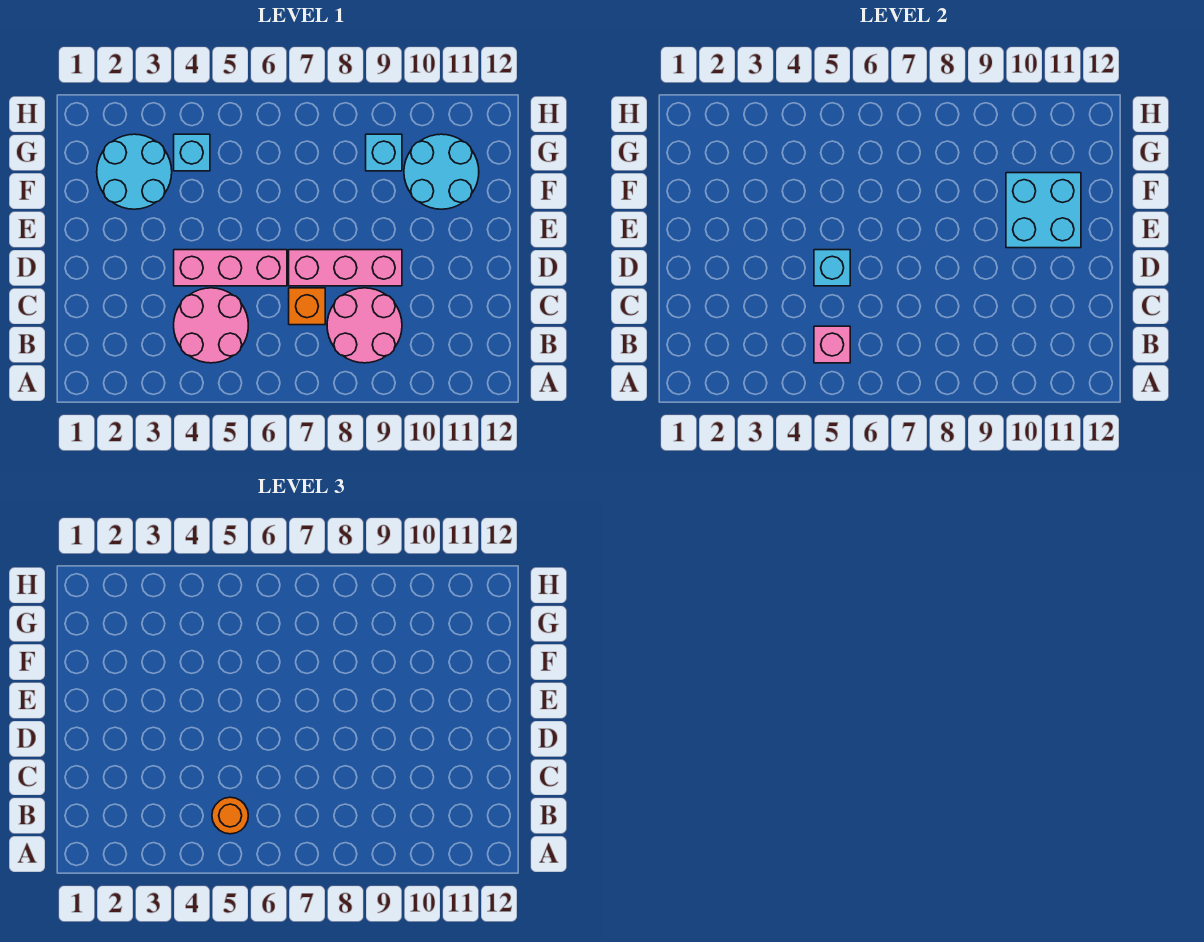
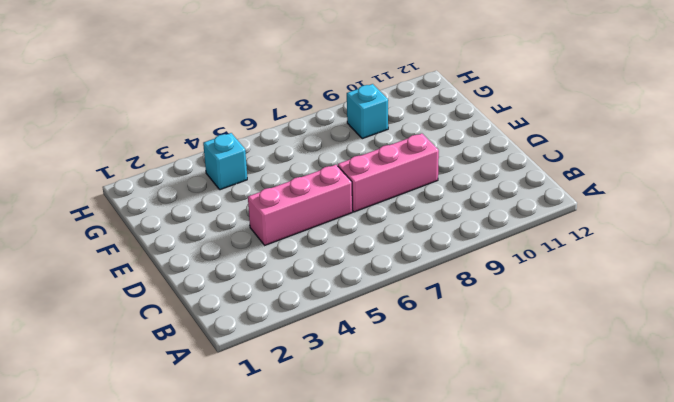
none -> pink round brick B4:C5 level 1
none -> pink round brick B8:C9 level 1
none -> orange brick C7 level 1

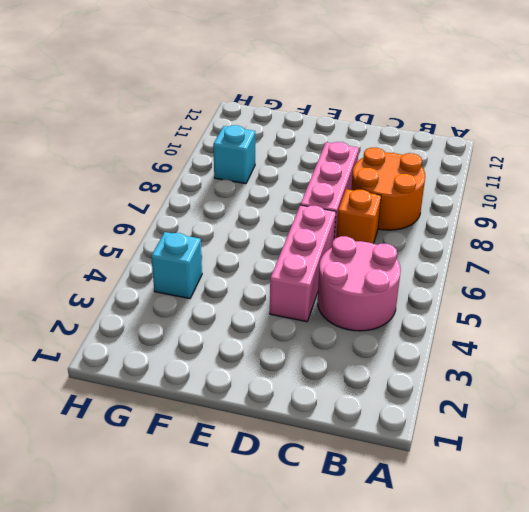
orange round brick B8:C9 level 1 -> pink round brick B8:C9 level 1
none -> cyan round brick F2:G3 level 1
none -> cyan round brick F10:G11 level 1
none -> pink brick B5 level 2

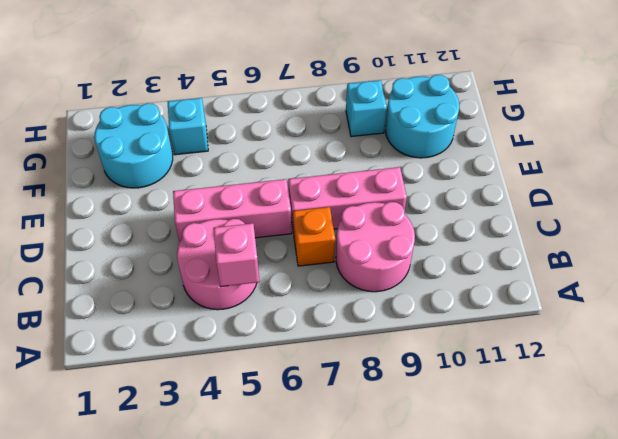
none -> cyan brick D5 level 2
none -> cyan brick E10:F11 level 2
none -> orange round brick B5 level 3

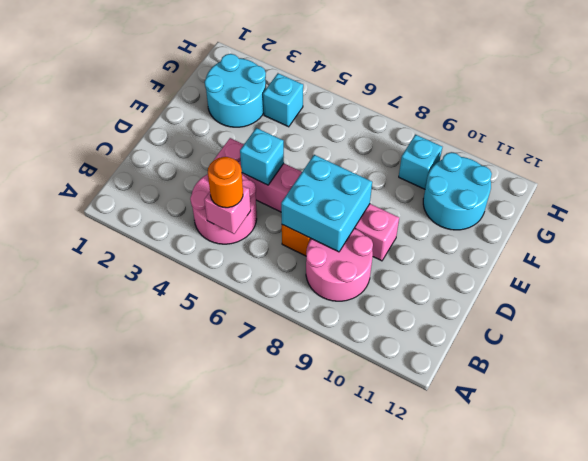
cyan brick C7:D8 level 2 -> cyan brick E10:F11 level 2

